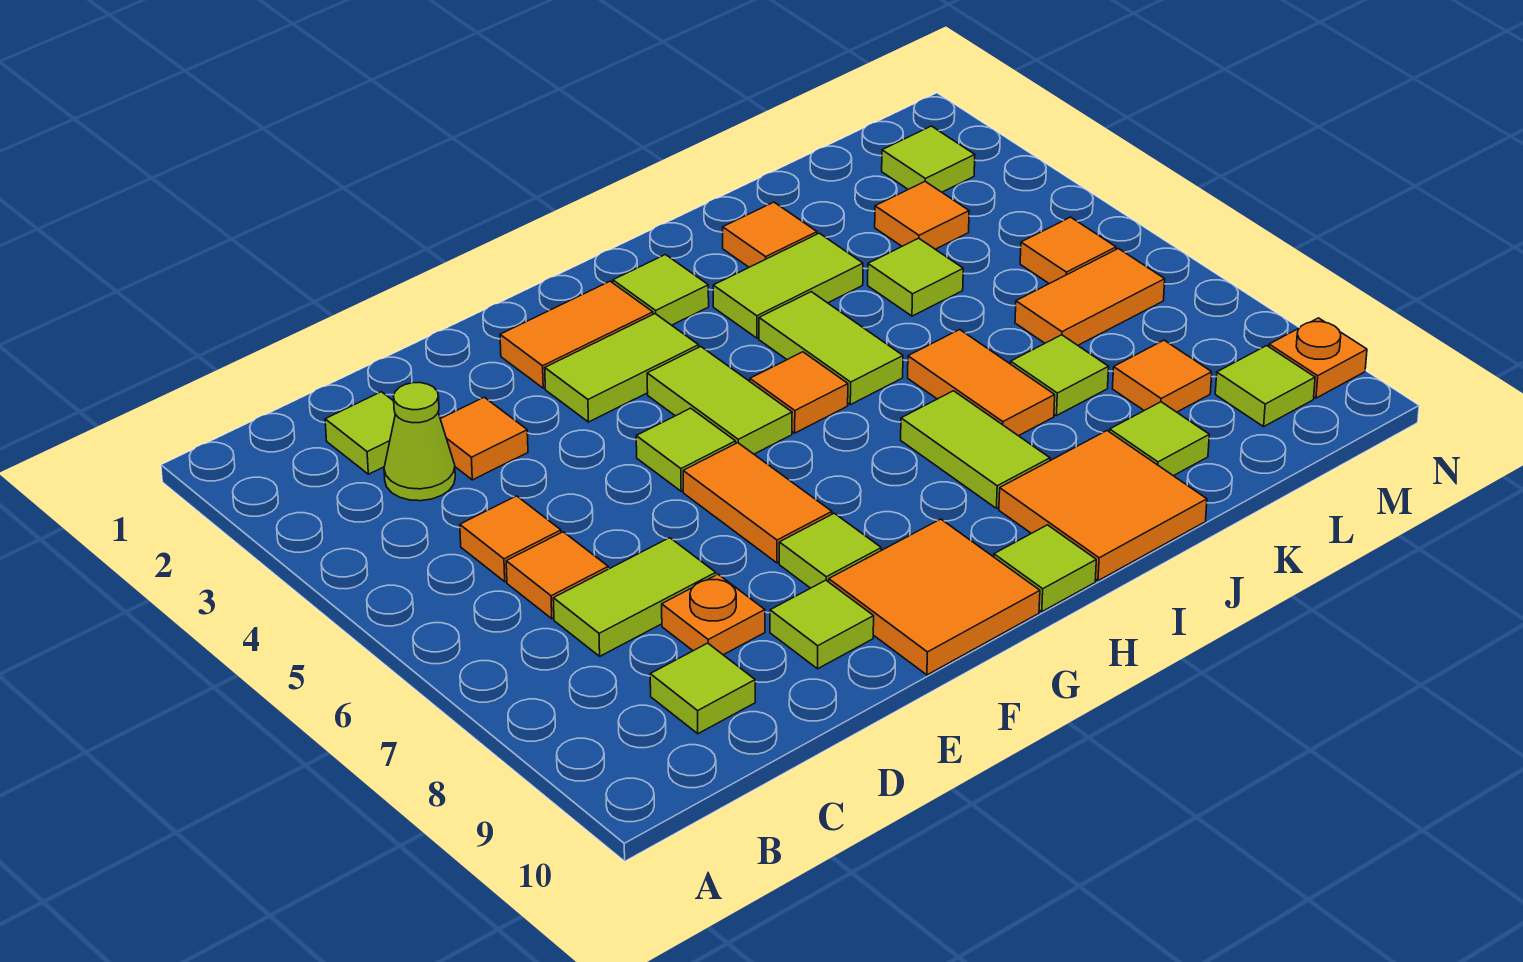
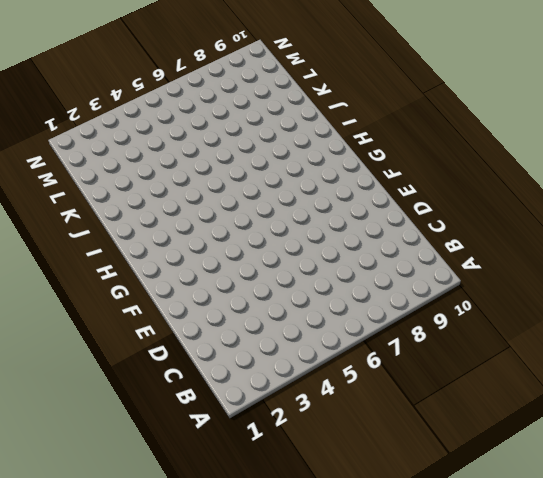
none -> lime tile C2 level 1
none -> lime cone C3 level 1
none -> orange tile C5 level 1
none -> orange tile C6 level 1

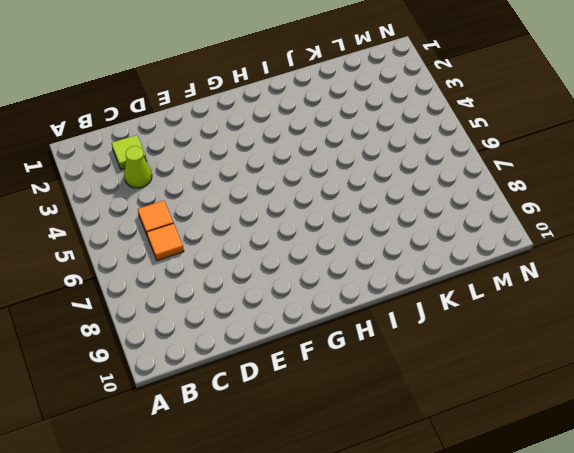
none -> lime tile C7:D7 level 1
none -> lime tile C9 level 1
none -> orange tile D3 level 1
none -> orange plate D8 level 1

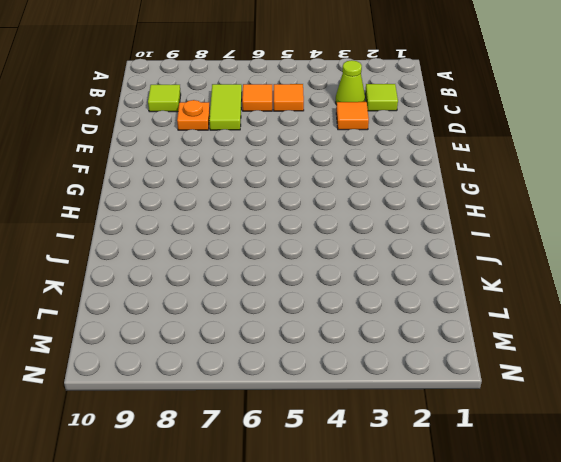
none -> lime tile E9 level 1
none -> orange tile F2:G2 level 1
none -> lime tile F3:G3 level 1
none -> lime tile F5 level 1

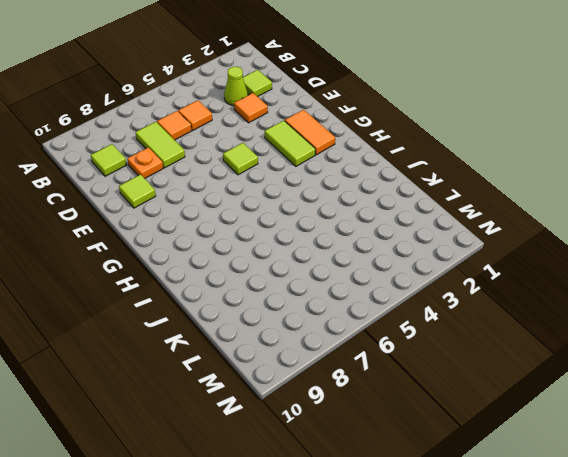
none -> orange tile F6:F7 level 1
none -> lime tile F8 level 1
none -> orange tile F9:G10 level 1
none -> lime tile G4:G5 level 1

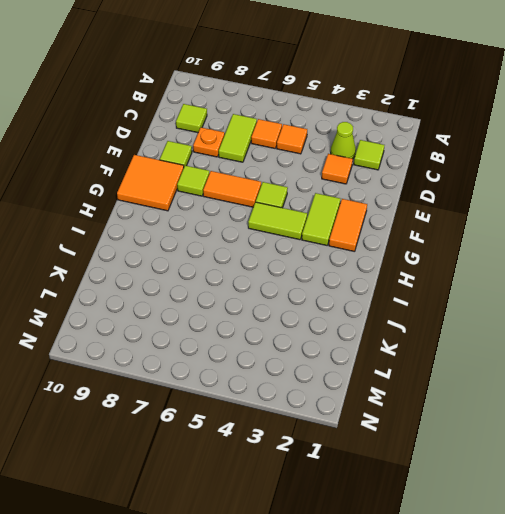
none -> lime tile H2 level 1
none -> orange tile H5 level 1
none -> lime tile H10 level 1
none -> lime tile I3:J3 level 1

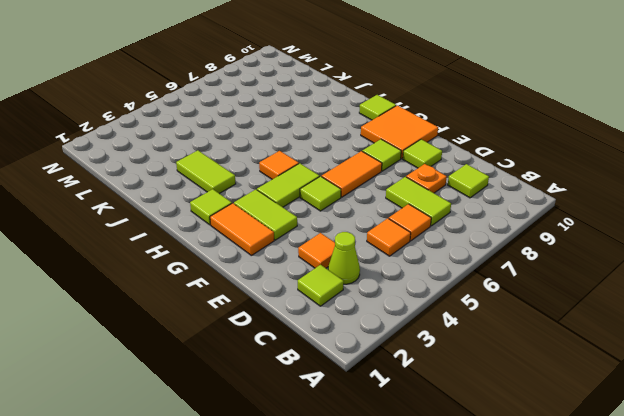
none -> lime tile I4:I5 level 1
none -> lime tile I7:I8 level 1
none -> orange tile I9:J10 level 1
none -> orange tile J2 level 1

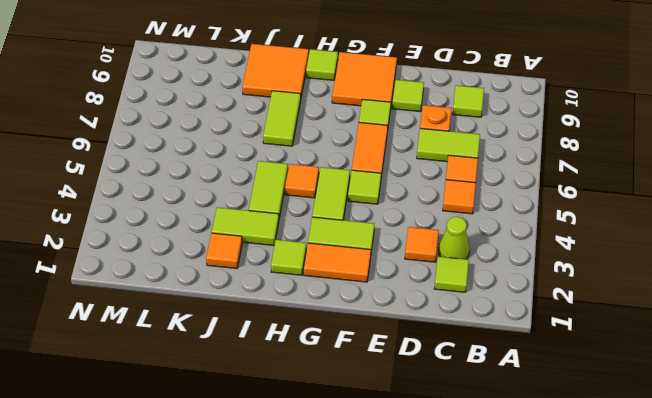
none -> orange tile J6:J7 level 1
none -> lime tile K4 level 1
none -> lime tile K7 level 1
none -> lime tile K9 level 1

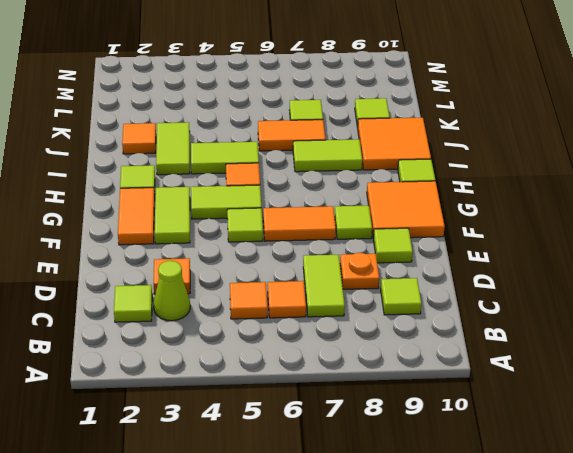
none -> lime tile K4 level 1
none -> orange tile L3 level 1
none -> orange tile L6:M6 level 1
none -> orange tile L8 level 1

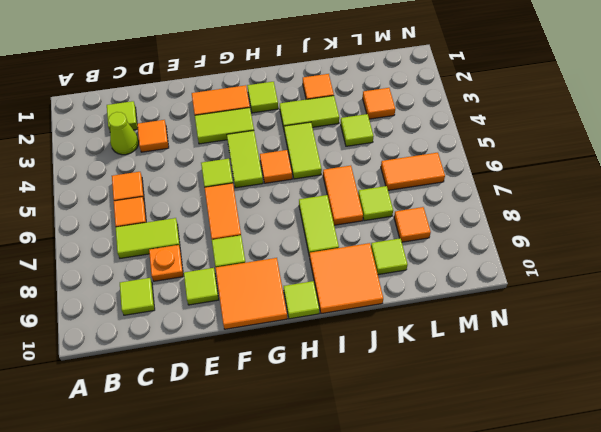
none -> lime tile M2 level 1
none -> orange tile M5 level 1
none -> lime tile M9 level 1
none -> orange plate N9 level 1

